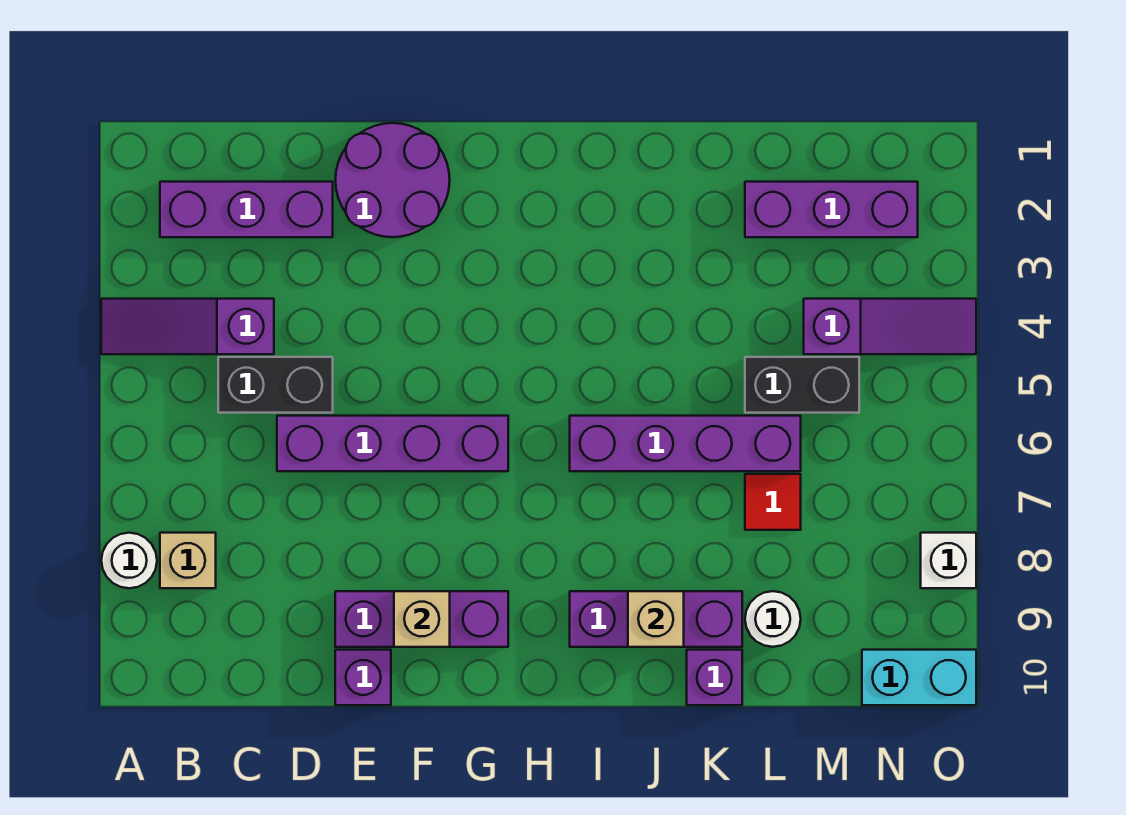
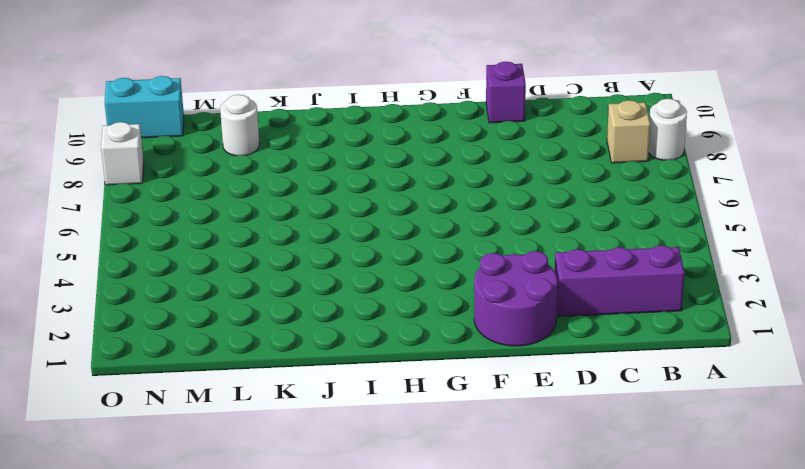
none -> purple slope A4:C4 level 1 top C
none -> black brick C5:D5 level 1
none -> purple brick D6:G6 level 1

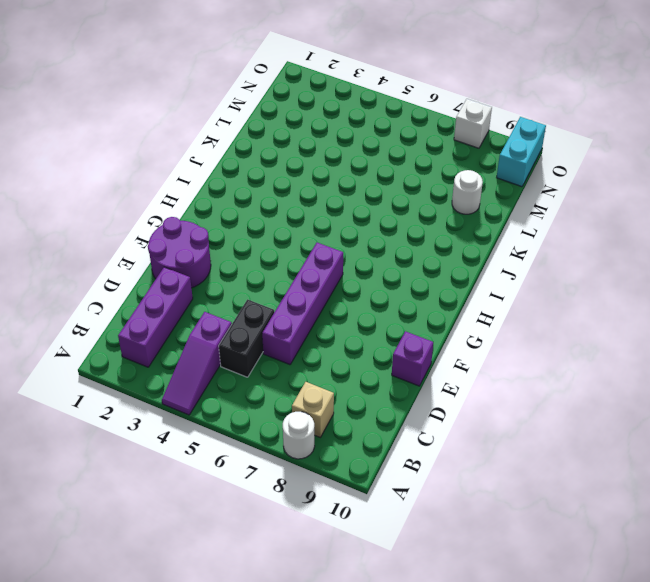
none -> purple brick E9:G9 level 1
none -> purple brick I6:L6 level 1
none -> purple brick I9:K9 level 1

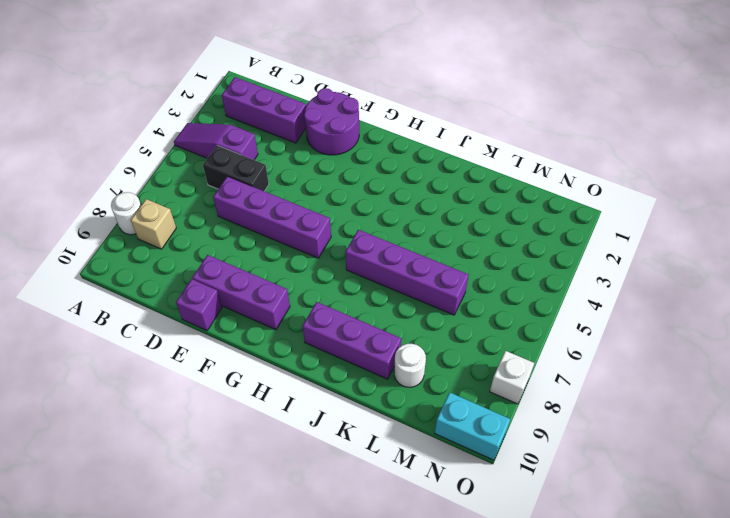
none -> purple brick K10 level 1
none -> purple brick L2:N2 level 1
none -> black brick L5:M5 level 1

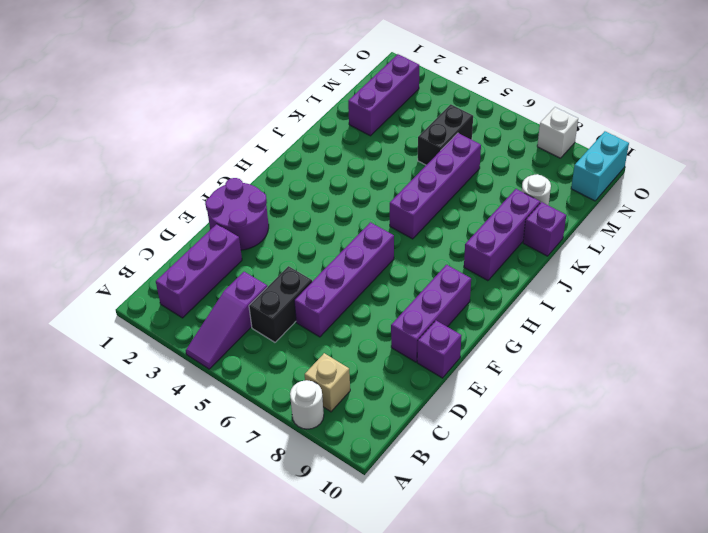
none -> red tile L7 level 1
none -> purple slope M4:O4 level 1 top M
none -> tan brick F9 level 2

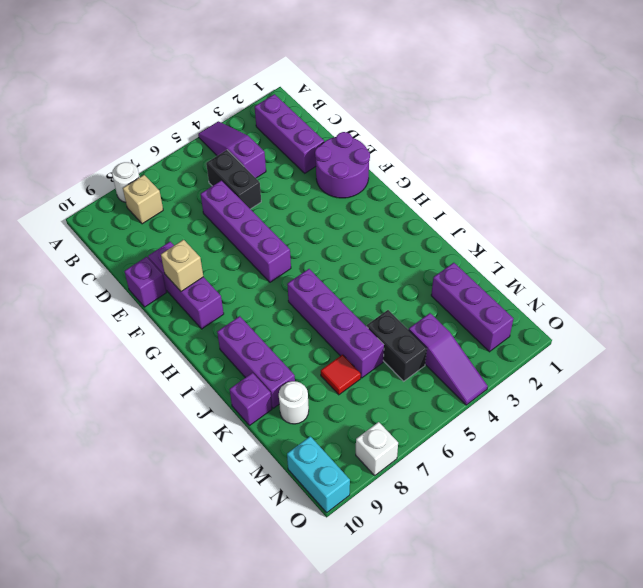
none -> tan brick J9 level 2

